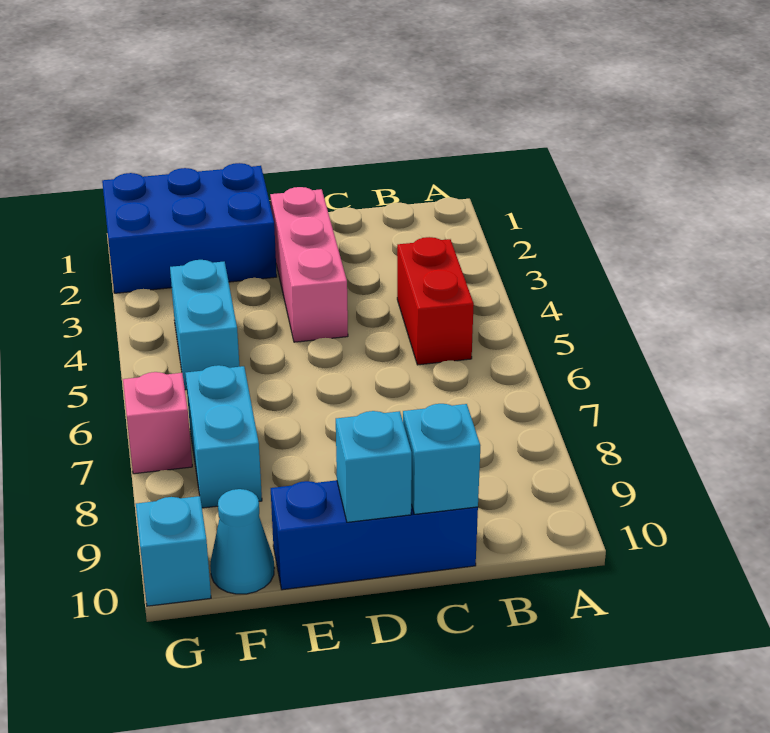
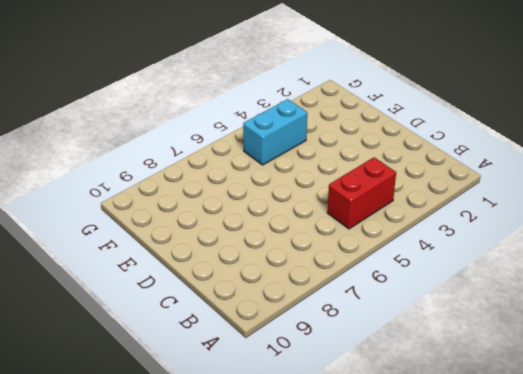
none -> blue brick C10:E10 level 1
none -> pink brick D2:D4 level 1

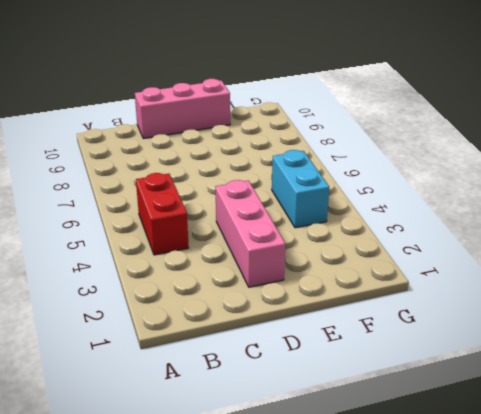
pink brick C10:E10 level 1 -> blue brick C10:E10 level 1
none -> blue brick E1:G2 level 1
none -> cyan brick F7:F8 level 1

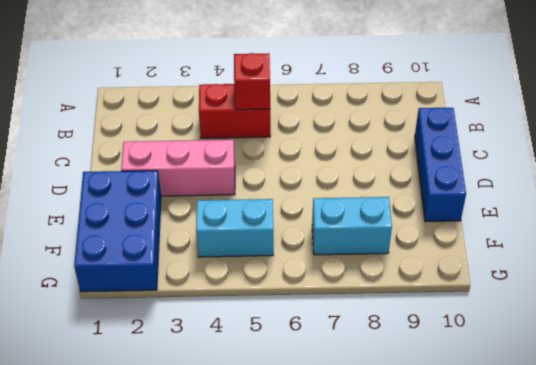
red brick B5 level 2 -> none
none -> cyan cone F10 level 1
none -> pink brick G7 level 1

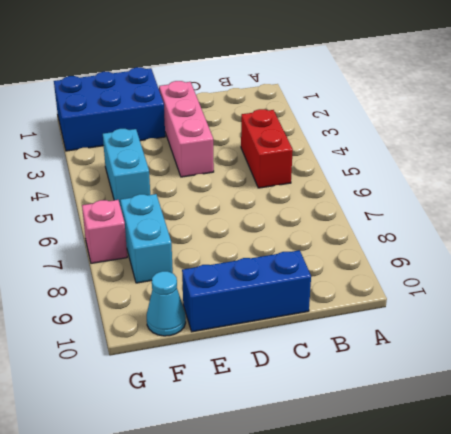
none -> cyan brick G10 level 1
none -> cyan brick C10 level 2

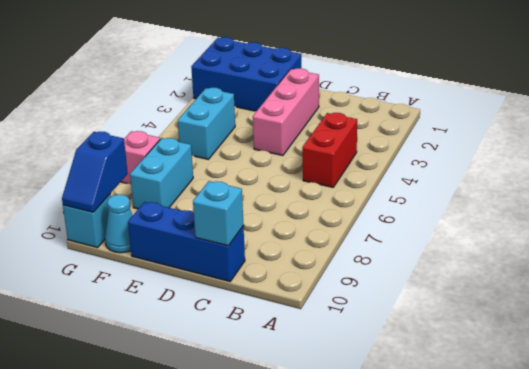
blue slope G9:G10 level 2 top 9 -> none
none -> cyan brick D10 level 2

